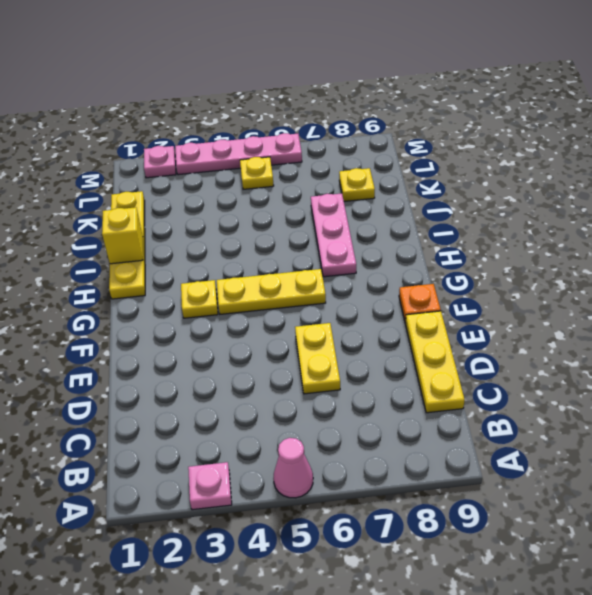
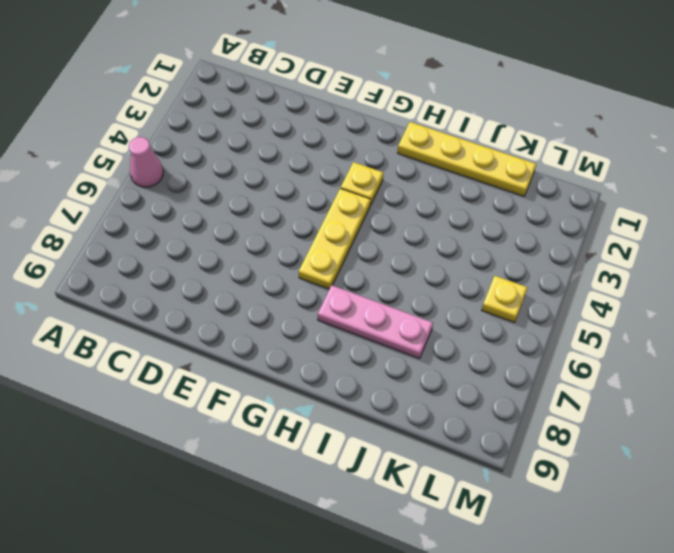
none -> pink plate A3 level 1
none -> yellow plate C9:E9 level 1
none -> yellow plate D6:E6 level 1

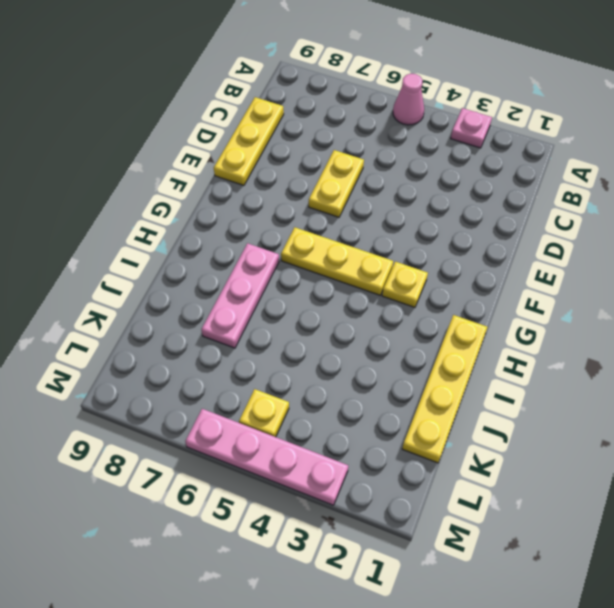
none -> orange plate F9 level 1
none -> yellow plate K8 level 1
none -> pink plate M2 level 1

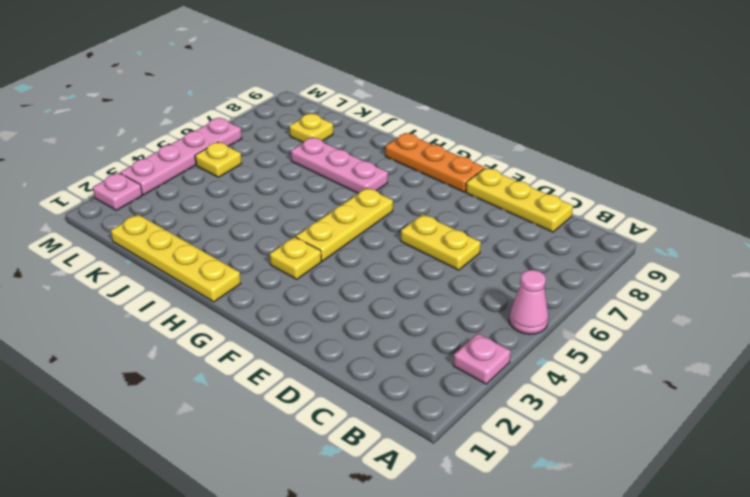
orange plate F9:H9 level 1 -> orange plate F9 level 1
none -> yellow brick I1 level 2

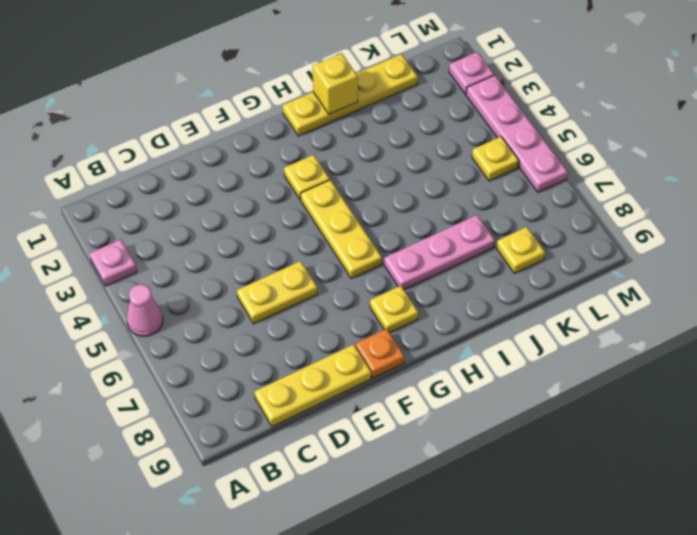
yellow plate G8 level 1 -> none

